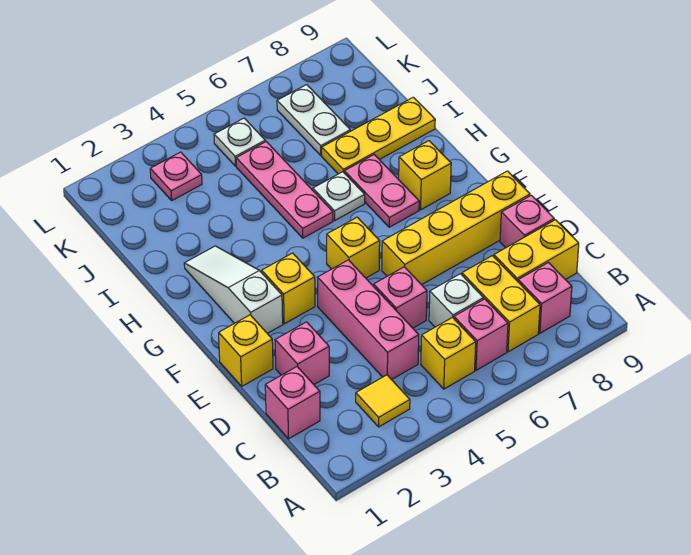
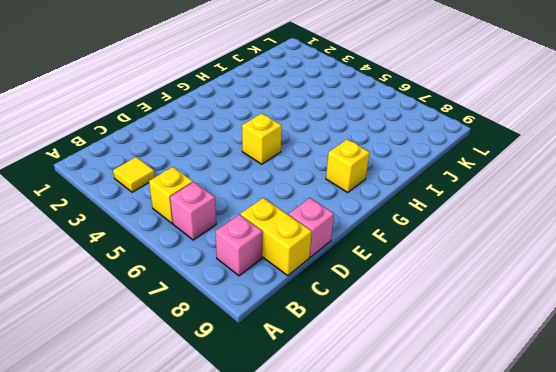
none -> yellow brick B7:C7 level 1
none -> pink brick C1 level 1
none -> pink brick C4:E4 level 1

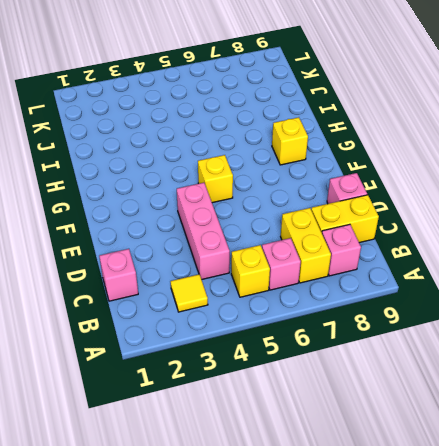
none -> white brick C6 level 1
none -> pink brick D2 level 1
none -> pink brick D5 level 1

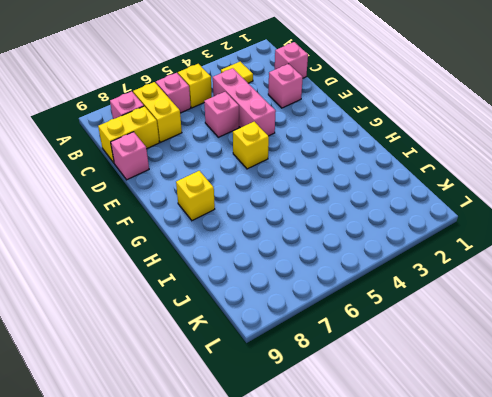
none -> white brick C6 level 1
none -> yellow brick E1 level 1
none -> yellow brick E6:E9 level 1

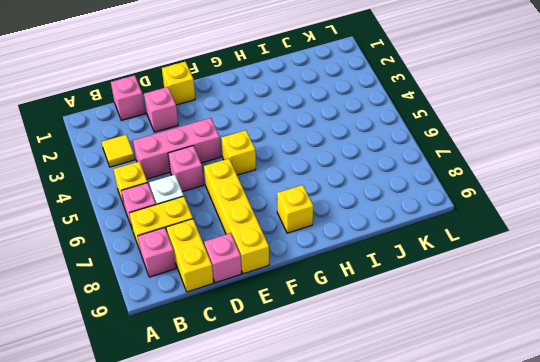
none -> white slope F2:H2 level 1 top F
none -> yellow brick F3 level 1
none -> pink plate G7:H7 level 1

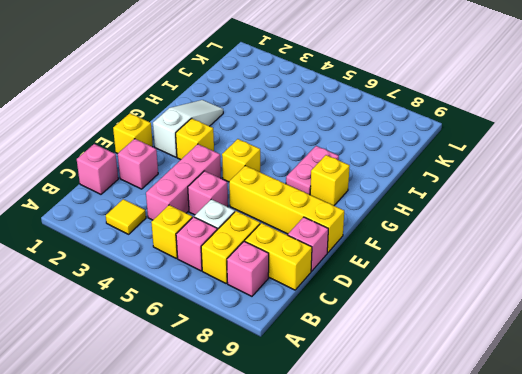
none -> pink plate H5:J5 level 1
none -> white plate H6 level 1
none -> yellow plate I7:I9 level 1

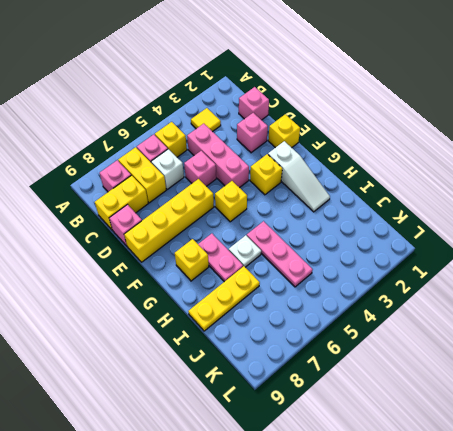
none -> white plate J7:K7 level 1
none -> pink plate K3 level 1
none -> white plate K5 level 1

